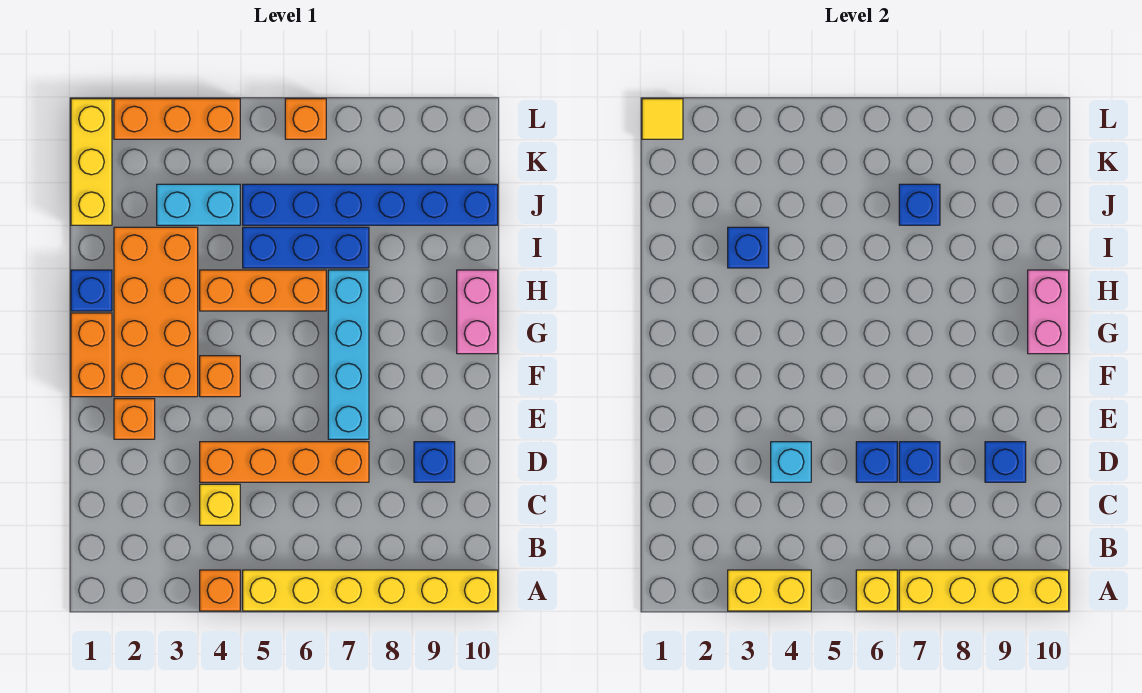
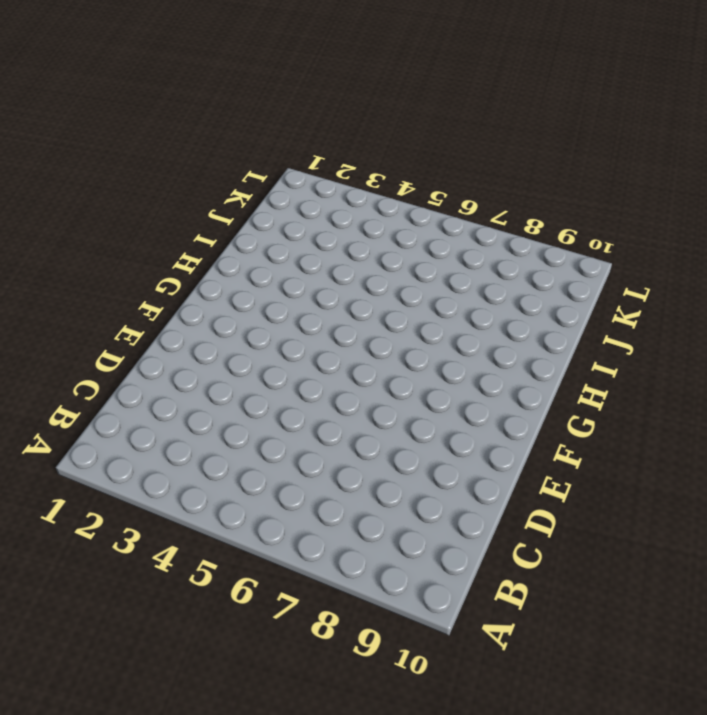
none -> orange brick A4 level 1
none -> yellow brick A5:A10 level 1
none -> yellow brick C4 level 1
none -> orange brick D4:D7 level 1

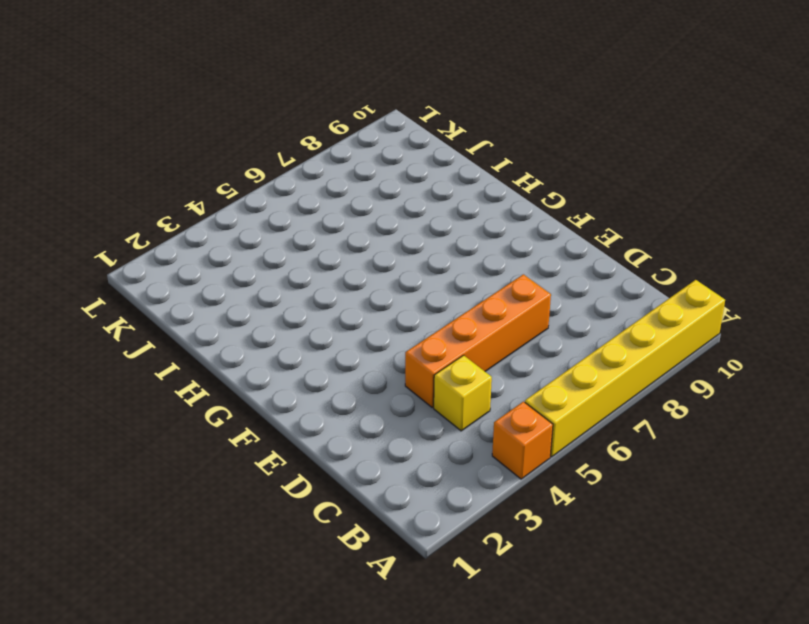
none -> blue brick D9 level 1
none -> orange brick E2 level 1
none -> cyan brick E7:H7 level 1
none -> orange brick F1:G1 level 1

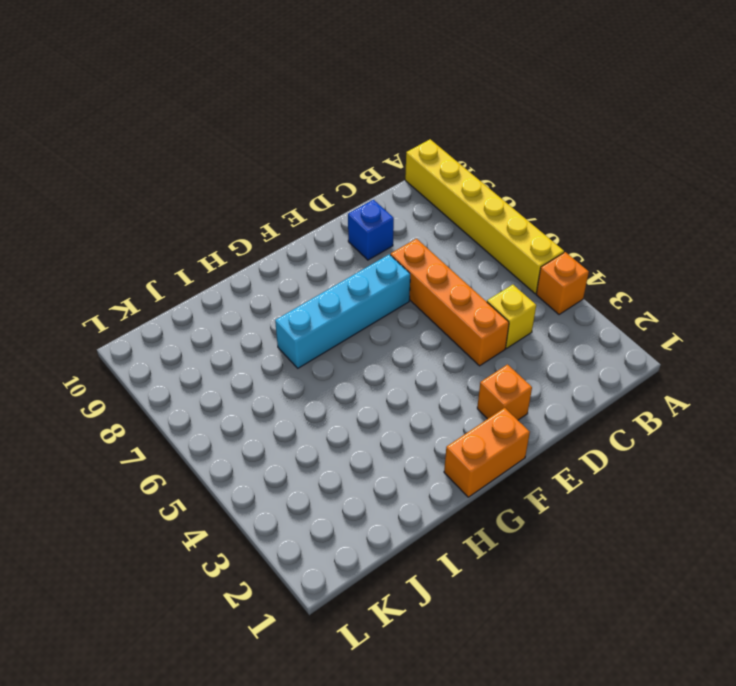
none -> orange brick F2:I3 level 1
none -> orange brick F4 level 1
none -> pink brick G10:H10 level 1
none -> blue brick H1 level 1

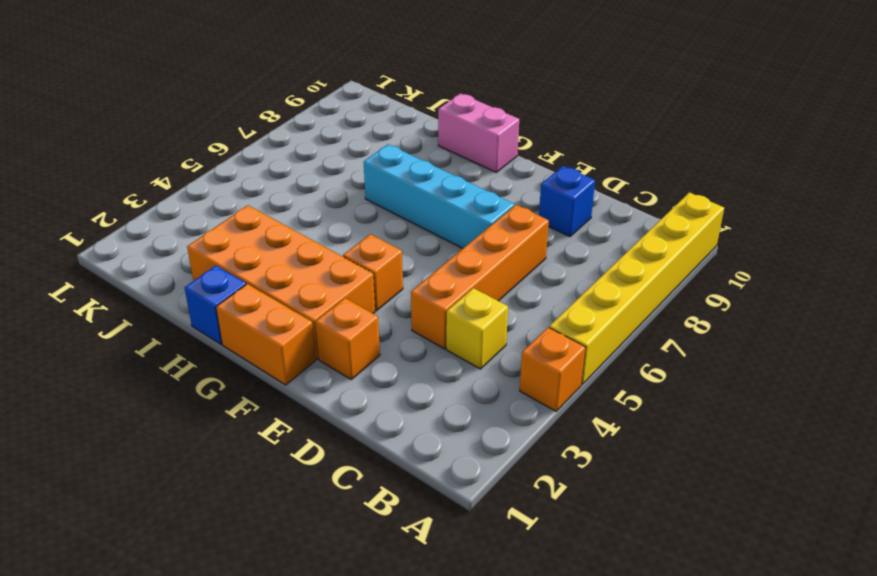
none -> orange brick H4:H6 level 1
none -> blue brick I5:I7 level 1
none -> yellow brick J1:L1 level 1
none -> cyan brick J3:J4 level 1

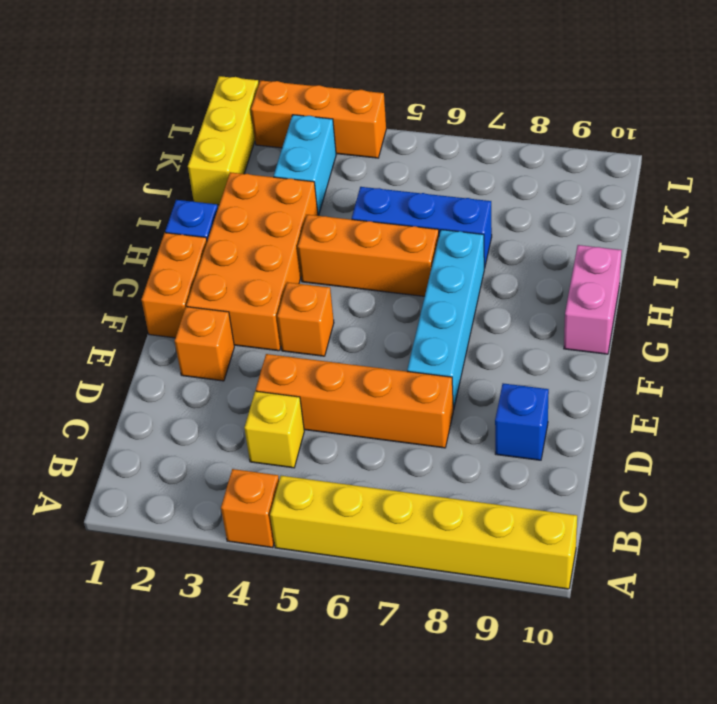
cyan brick J3:K3 level 1 -> cyan brick J3:J4 level 1
none -> blue brick J5:J10 level 1
none -> orange brick L6 level 1
none -> yellow brick A3:A4 level 2
none -> yellow brick A6 level 2

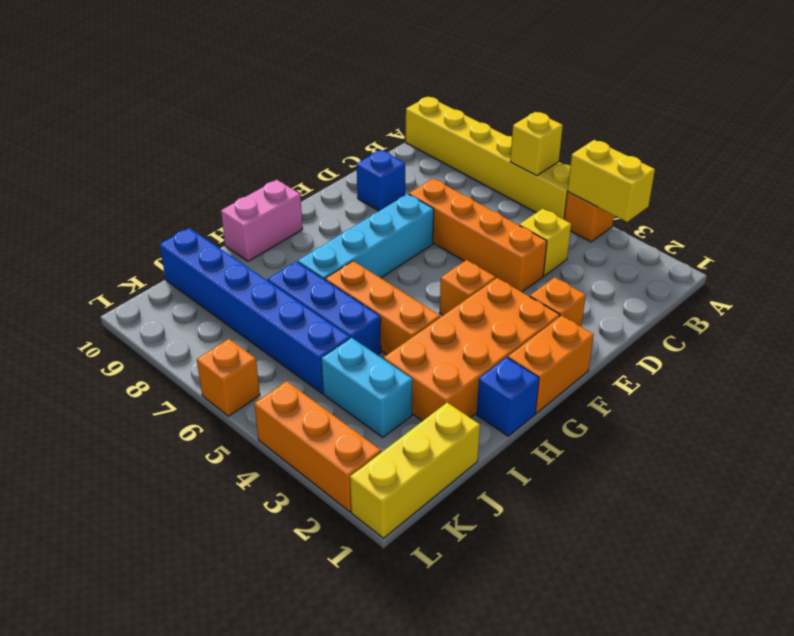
none -> yellow brick A7:A10 level 2
none -> cyan brick D4 level 2
none -> blue brick D6 level 2
none -> blue brick D7 level 2

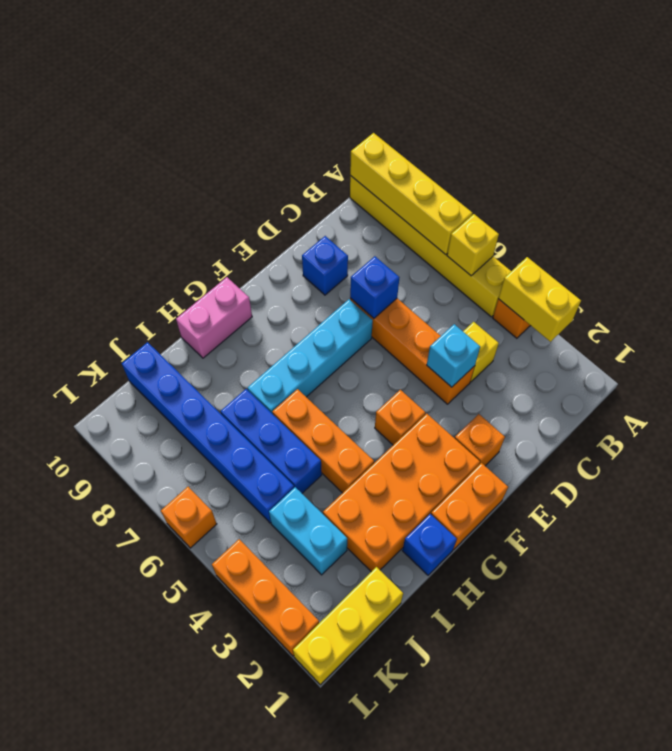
none -> blue brick D6 level 2
none -> blue brick D9 level 2
none -> pink brick G10:H10 level 2
none -> blue brick I3 level 2

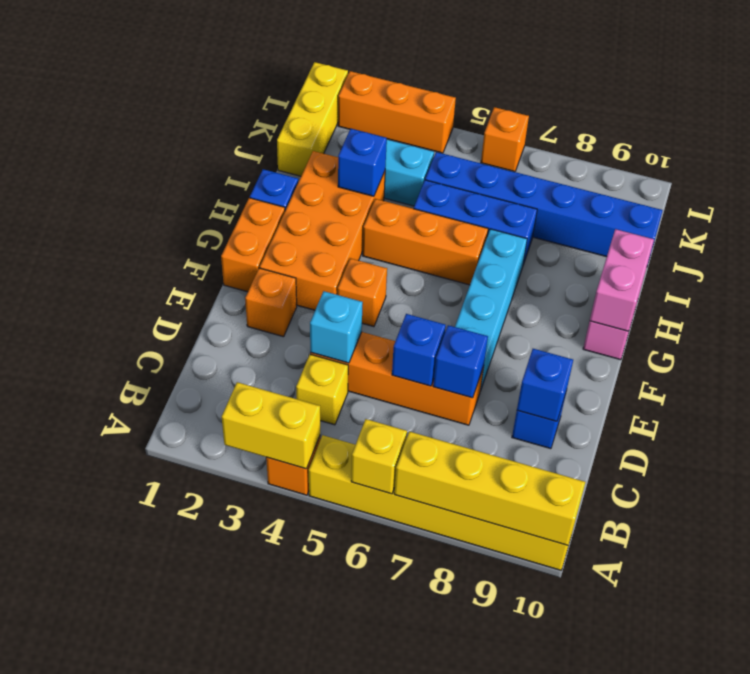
none -> blue brick J7 level 2
none -> yellow tile L1 level 2

